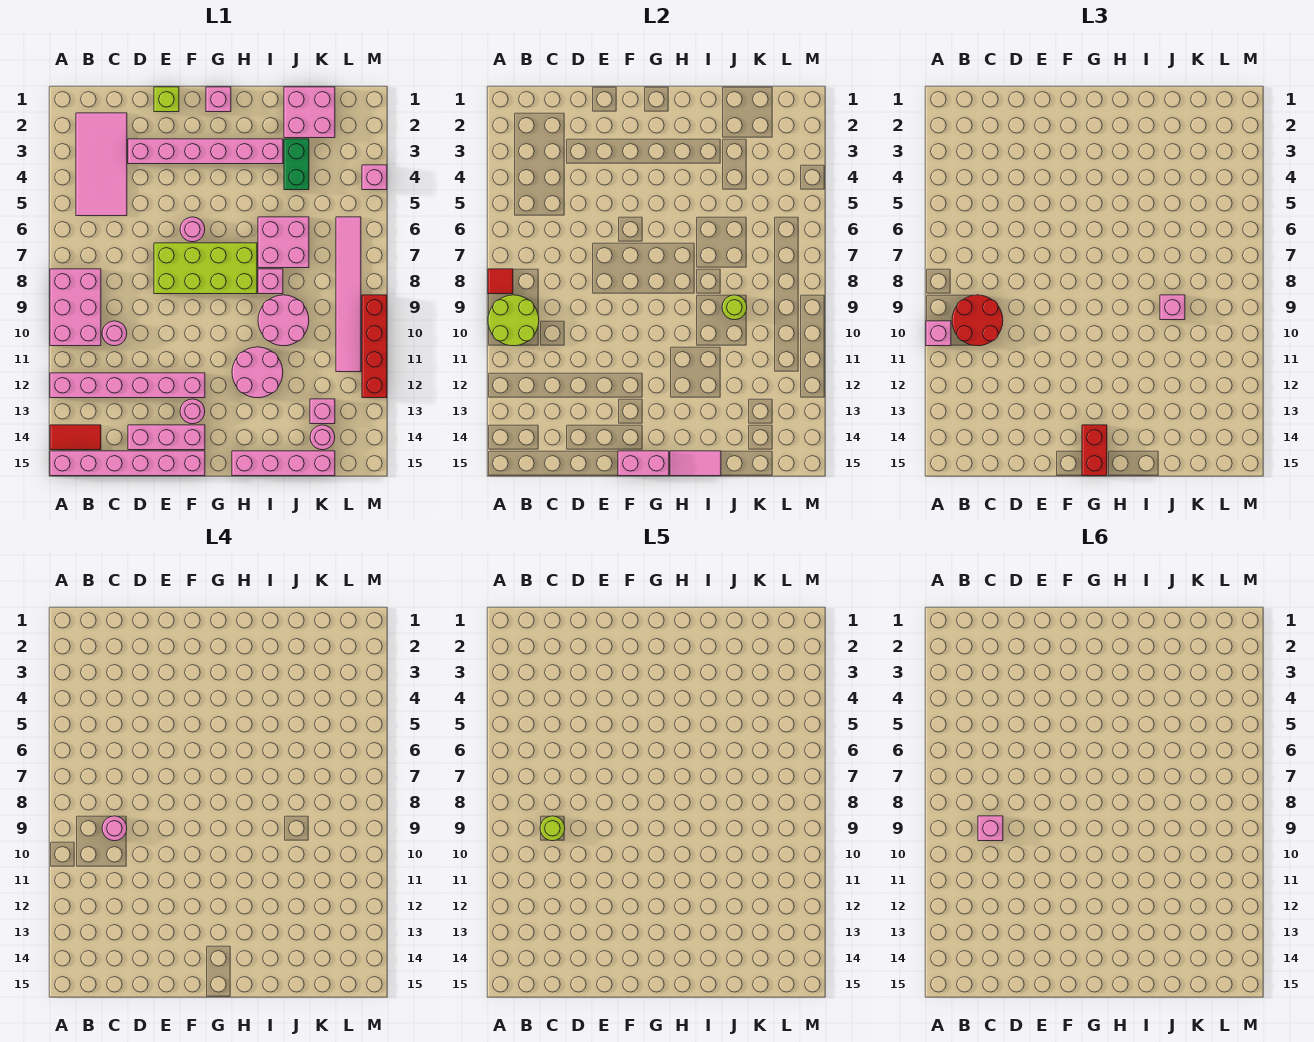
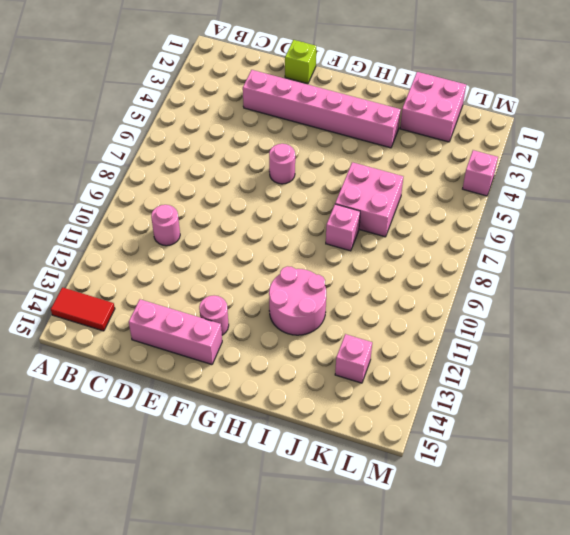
none -> pink brick A8:B10 level 1
none -> pink brick A12:F12 level 1
none -> pink brick A15:F15 level 1
none -> pink tile B2:C5 level 1

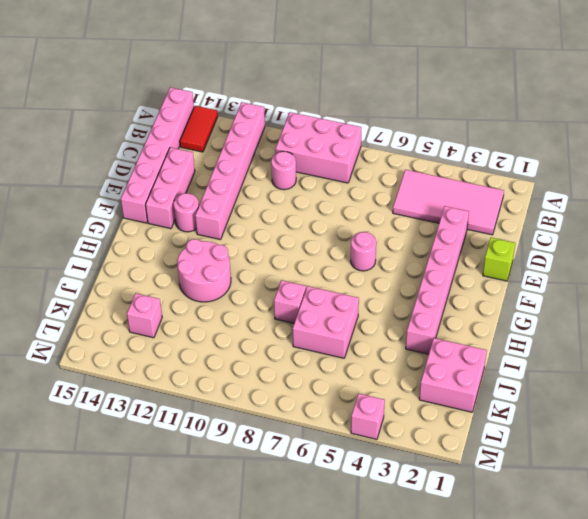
none -> lime brick E7:H8 level 1
none -> pink brick G1 level 1
none -> pink brick H15:K15 level 1
none -> pink round brick I9:J10 level 1

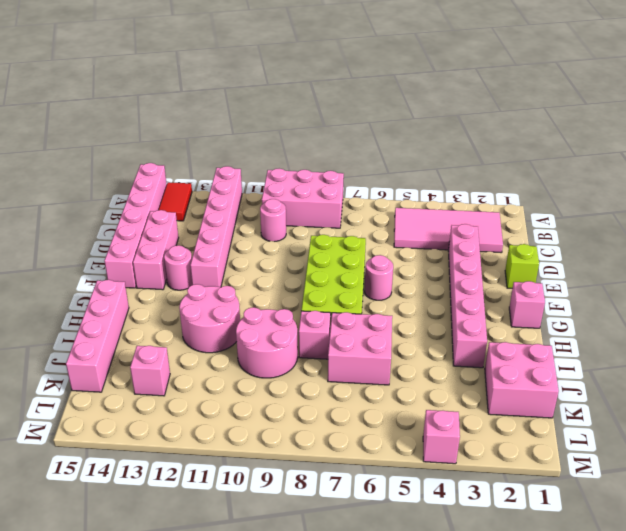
none -> green brick J3:J4 level 1
none -> pink round brick K14 level 1
none -> pink tile L6:L11 level 1
none -> red brick M9:M12 level 1

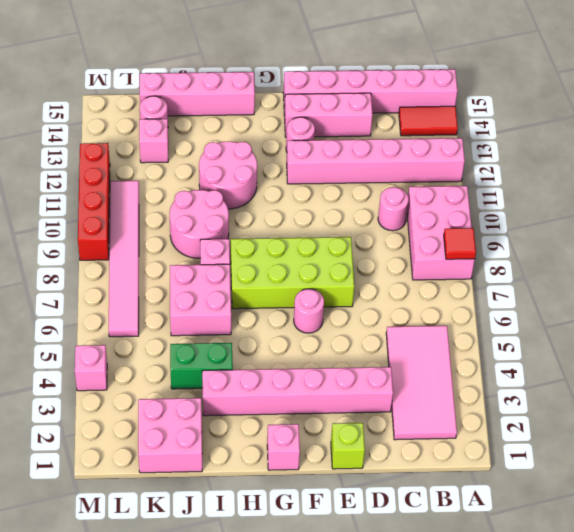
green brick I4:J4 level 1 -> green brick J3:J4 level 1
none -> lime round brick A9:B10 level 2
none -> pink brick F15:G15 level 2
none -> pink tile H15:I15 level 2
none -> lime round brick J9 level 2

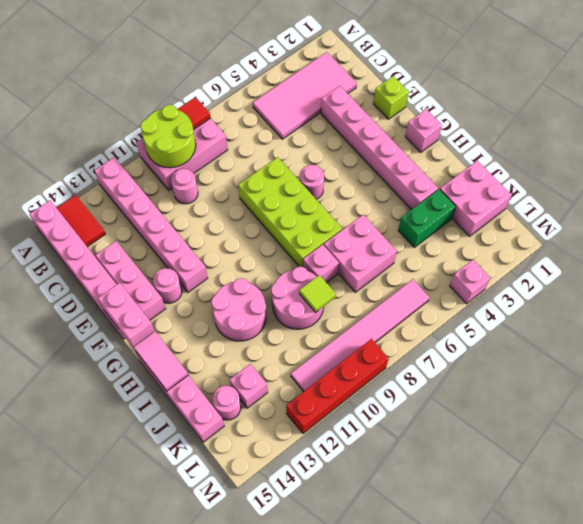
lime tile J9 level 2 -> lime round brick J9 level 2
none -> pink brick A10 level 3
none -> red round brick B9:C10 level 3
none -> red brick G14:G15 level 3
none -> pink brick J9 level 3

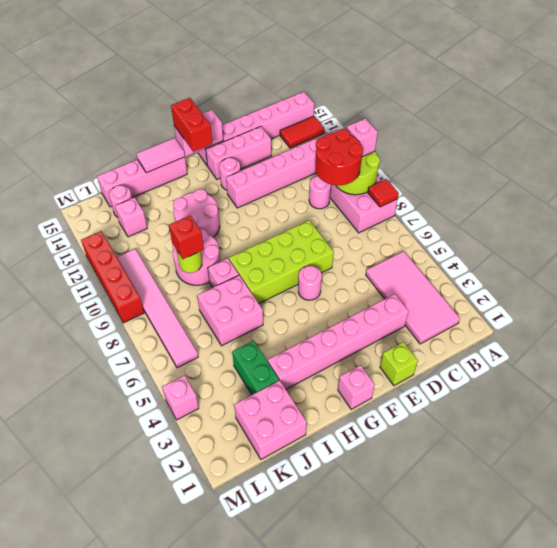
red brick J9 level 3 -> pink brick J9 level 3
none -> pink round brick C9 level 4
none -> lime round brick C9 level 5
none -> pink brick C9 level 6

